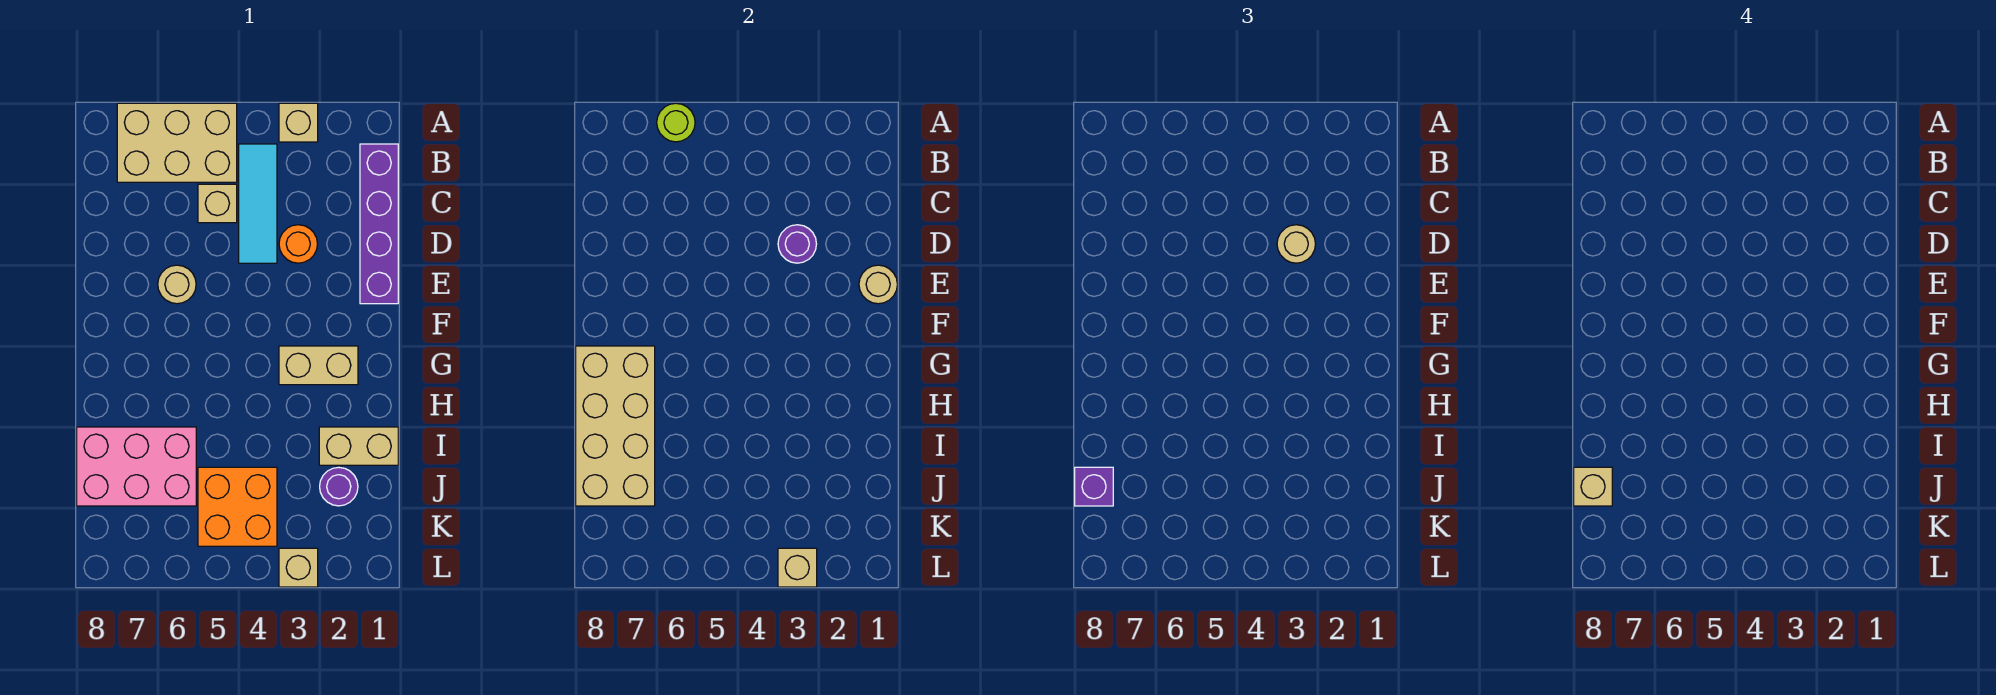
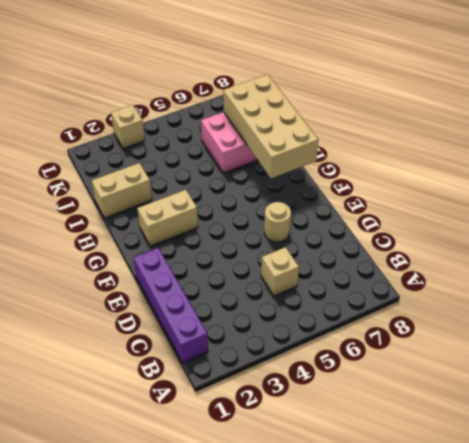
none -> tan brick A3 level 1
none -> tan brick A5:B7 level 1
none -> cyan tile B4:D4 level 1

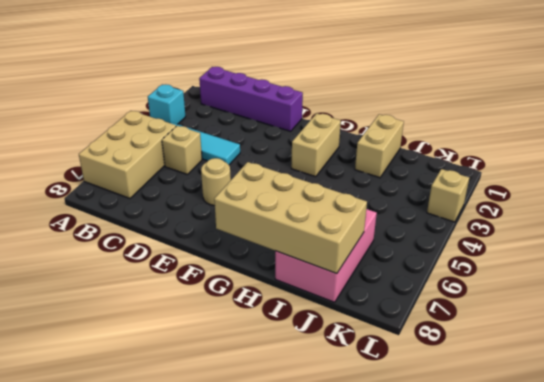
cyan brick A3 level 1 -> tan brick A3 level 1
none -> orange round brick D3 level 1
none -> purple round brick J2 level 1
none -> orange brick J4:K5 level 1

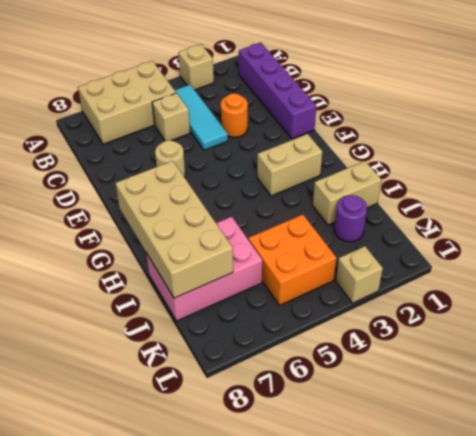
none -> lime round brick A6 level 2
none -> purple round brick D3 level 2
none -> tan round brick E1 level 2

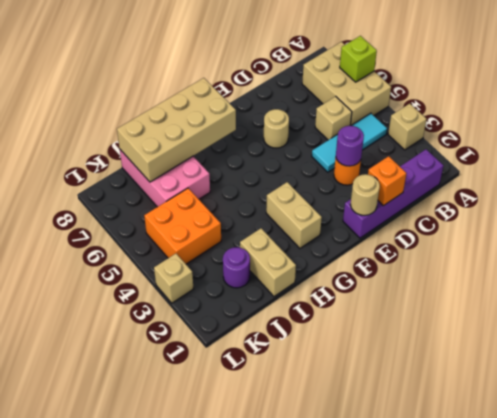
lime brick A6 level 2 -> lime round brick A6 level 2
orange brick D1 level 2 -> none
none -> tan brick L3 level 2
none -> tan round brick D3 level 3
none -> purple brick J8 level 3

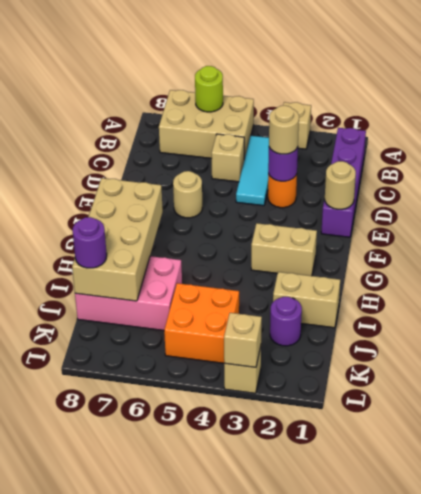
purple round brick J8 level 3 -> purple brick J8 level 3
none -> tan brick J8 level 4

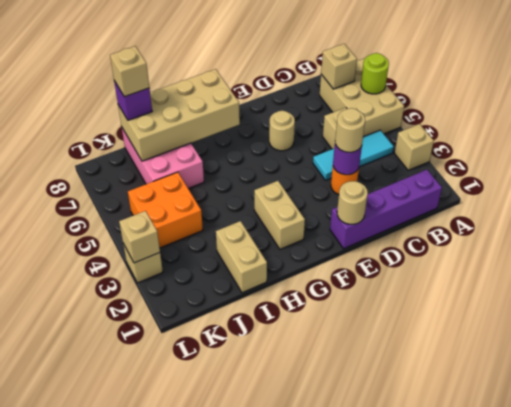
tan brick B7 level 2 -> none
none -> purple round brick J2 level 1

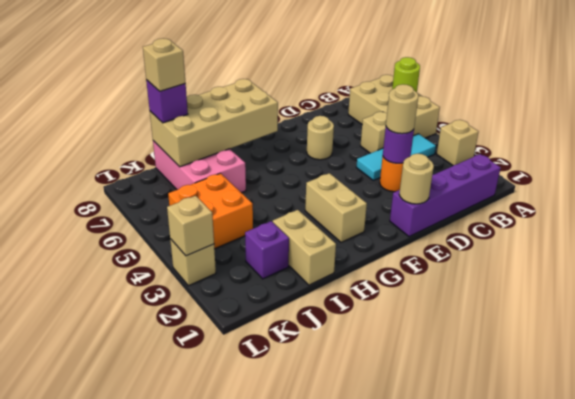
purple brick J2 level 1 -> purple round brick J2 level 1

